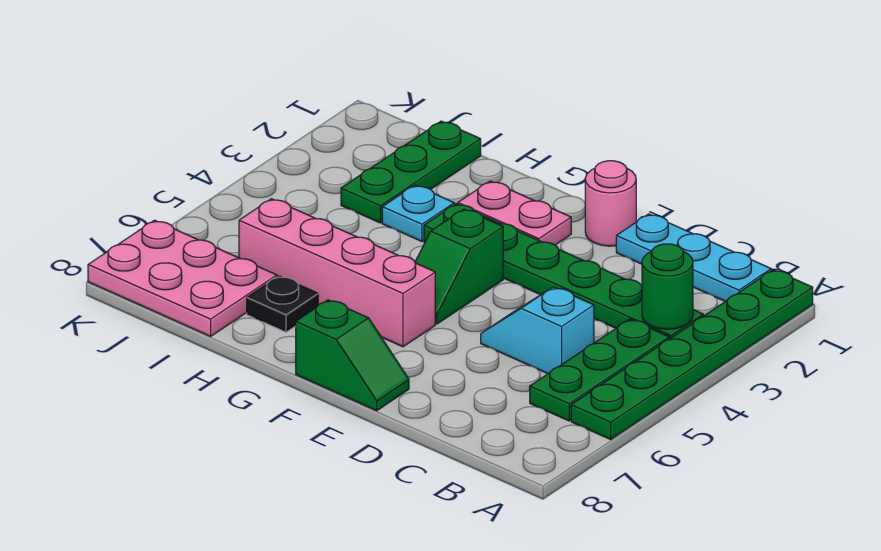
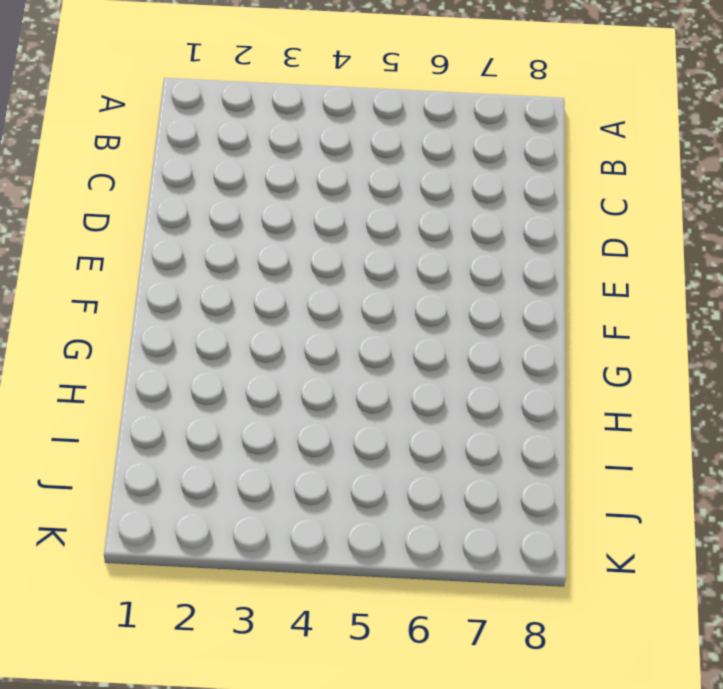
none -> green plate A1:A6 level 1
none -> cyan plate B1:D1 level 1
none -> green plate B3:G3 level 1

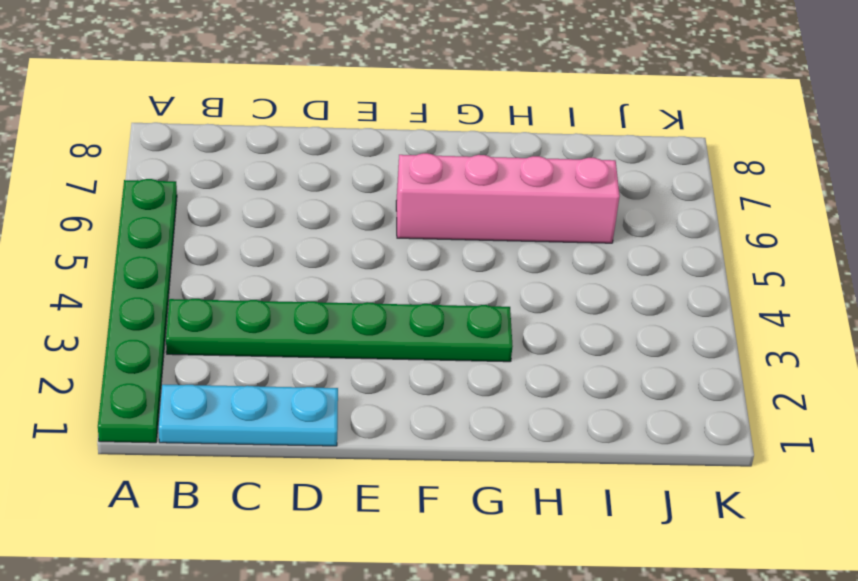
none -> green plate B4:B6 level 1
none -> cyan slope C5:D5 level 1 top C
none -> pink round brick E1 level 1

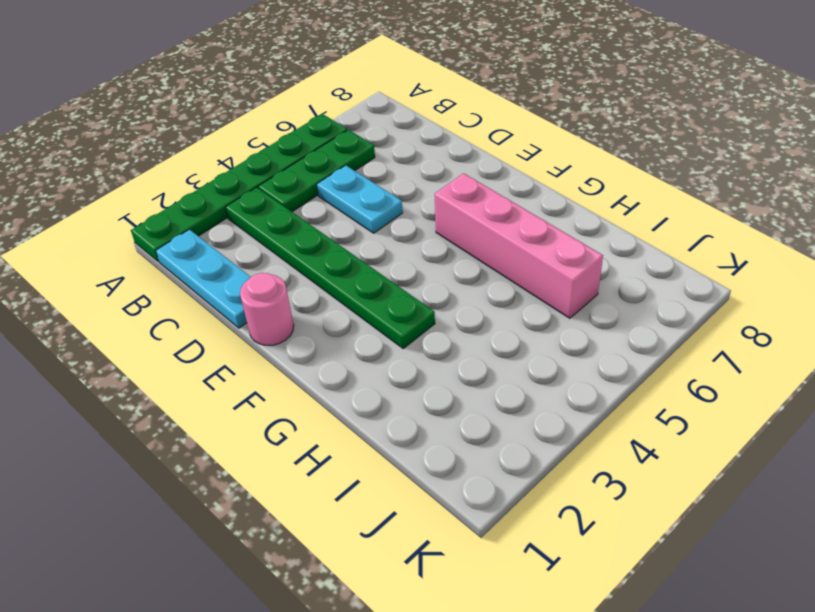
cyan plate C5:D5 level 1 -> cyan slope C5:D5 level 1 top C
none -> green slope E8:F8 level 1 top F
none -> pink plate F2:G2 level 1
none -> green slope F4:F5 level 1 top 4

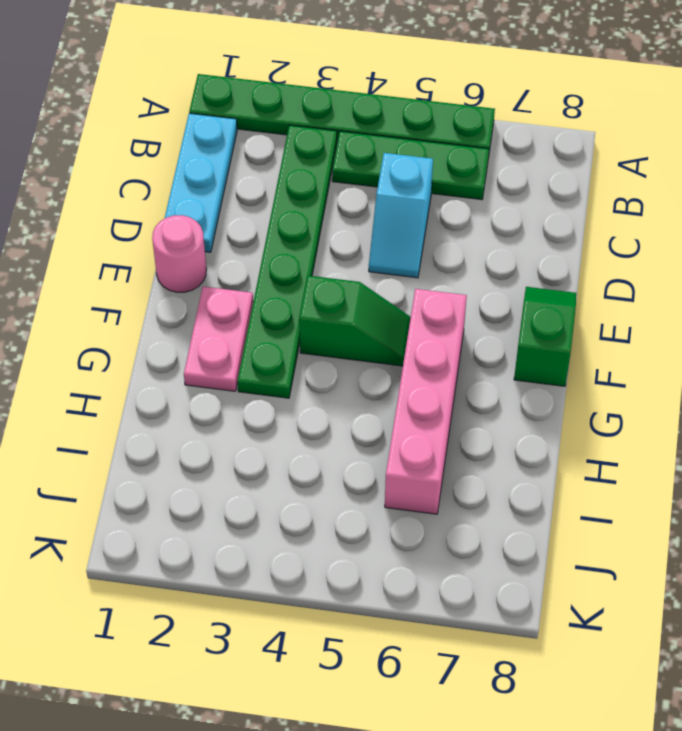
none -> cyan plate H3 level 1
none -> black plate H7 level 1
none -> green plate I1:I3 level 1

